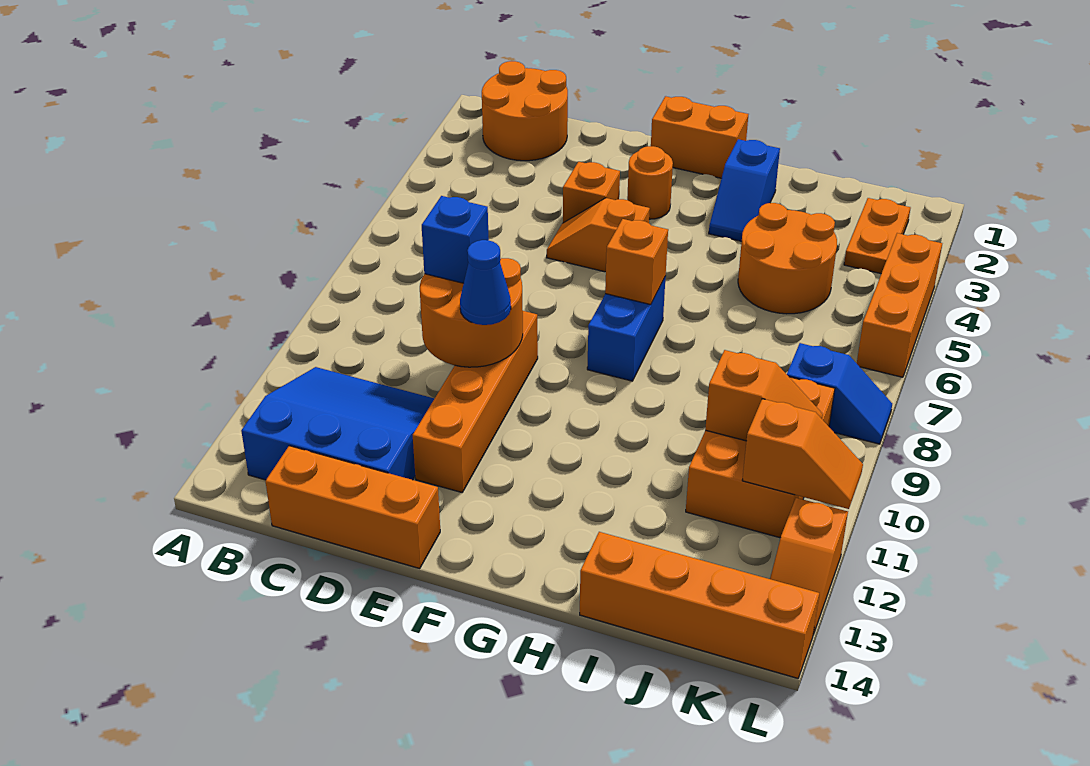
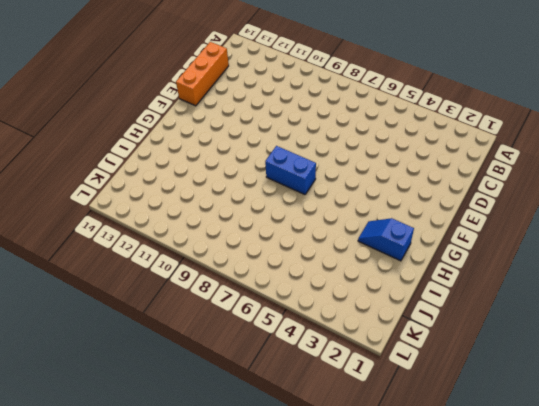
none -> orange round brick B1:C2 level 1
none -> blue slope B11:D13 level 1 top 13
none -> orange brick E4 level 1

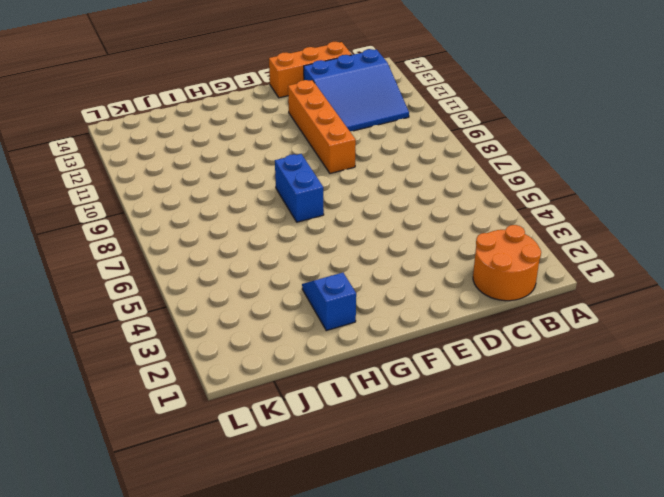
none -> orange brick E4 level 1
none -> orange slope E5:F5 level 1 top F
none -> orange brick F1:G1 level 1

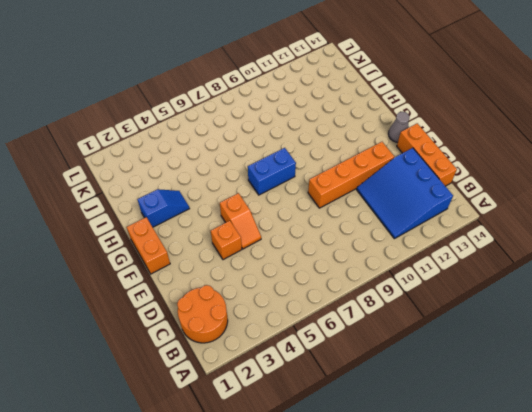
grey cone F14 level 1 -> none
none -> orange round brick F3 level 1
none -> orange round brick I4:J5 level 1
none -> orange brick I14:L14 level 1

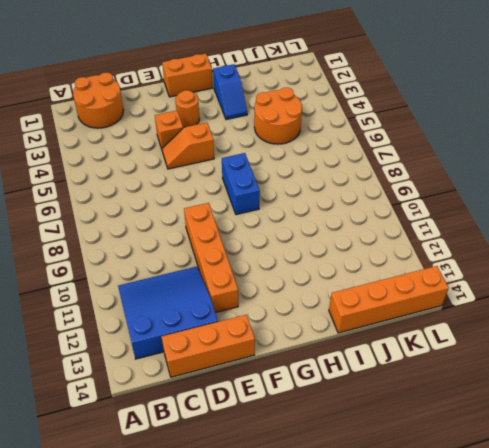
none -> orange brick J9:K11 level 1
none -> orange plate K2:K3 level 1
none -> blue slope K8:L8 level 1 top K

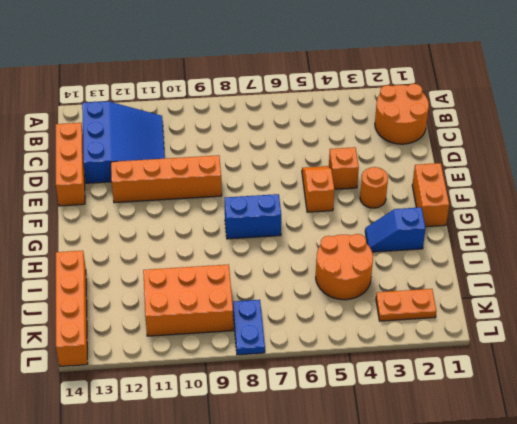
blue plate K8:L8 level 1 -> blue slope K8:L8 level 1 top K
none -> orange brick L4:L6 level 1
none -> orange slope L12:L13 level 1 top 12
none -> orange round brick D9:E10 level 2

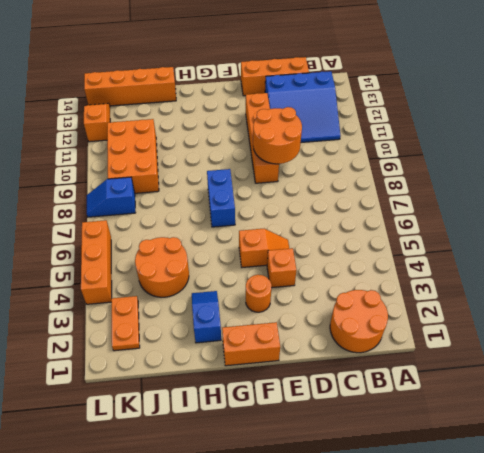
none -> orange brick G7 level 2
none -> orange slope J10:K10 level 2 top J
none -> orange slope K11:L11 level 2 top K

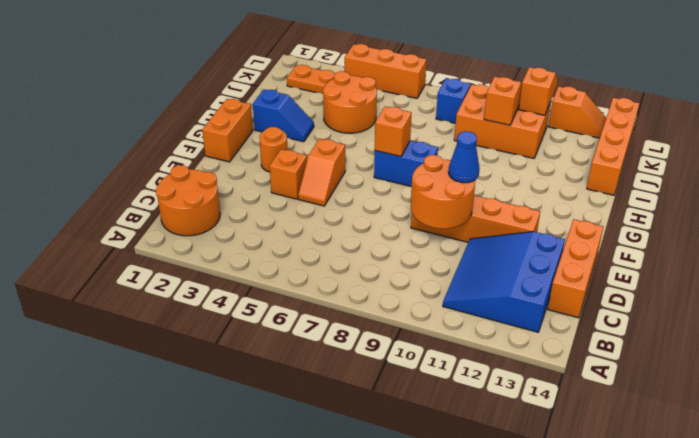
none -> blue brick D9 level 3

